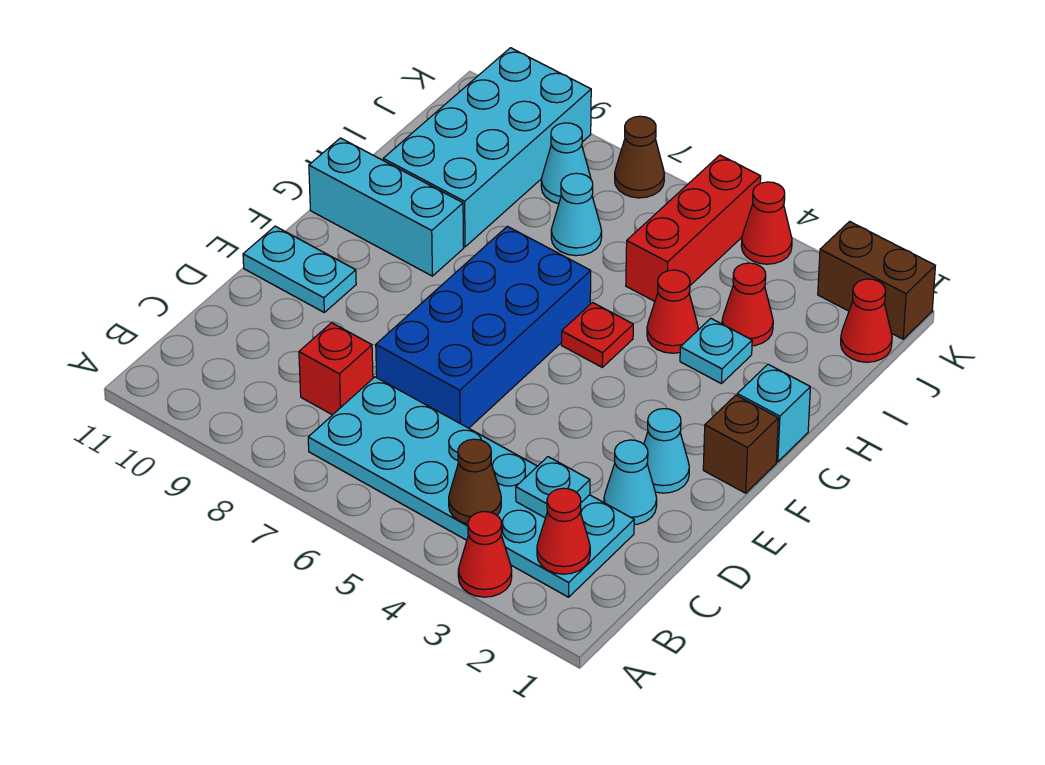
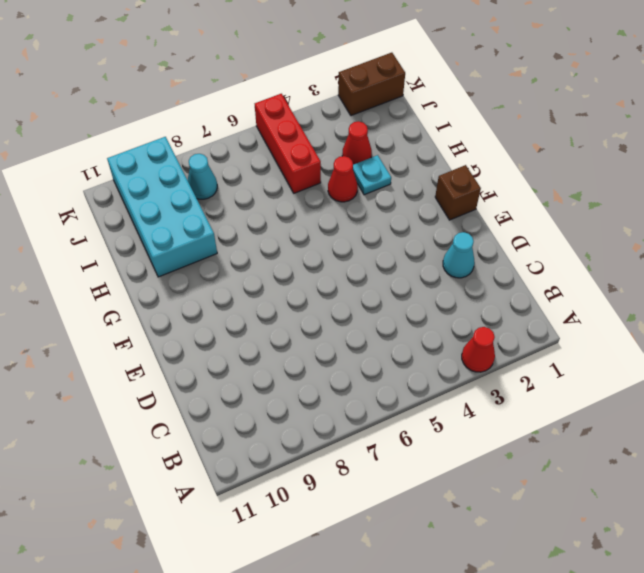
none -> cyan plate B2:C7 level 1
none -> red brick C8 level 1
none -> blue brick D6:G7 level 1

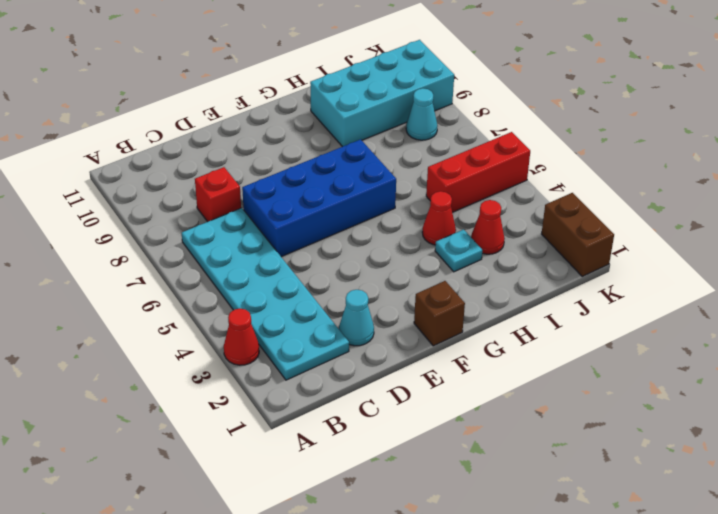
none -> cyan cone E2 level 1
none -> cyan plate E10:E11 level 1
none -> cyan brick G1 level 1

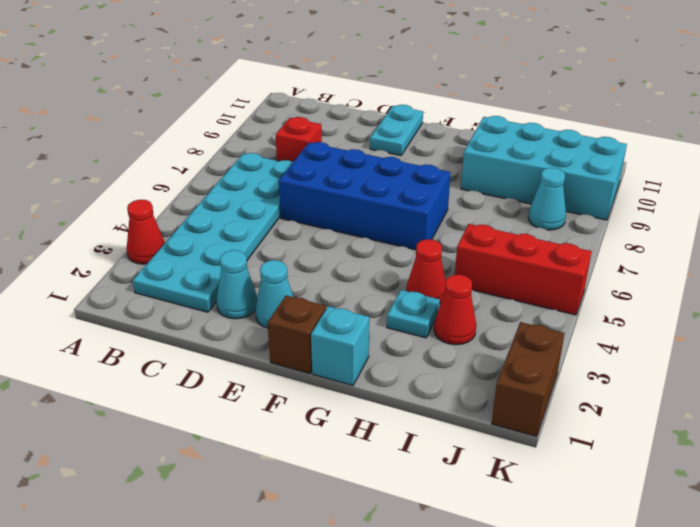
none -> red plate G5 level 1
none -> cyan brick G9:G11 level 1
none -> cyan cone I7 level 1

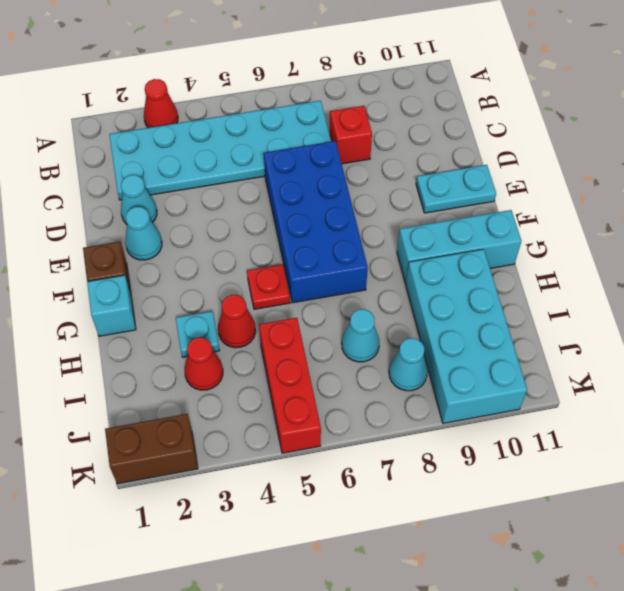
none -> red cone J1 level 1
none -> red cone K4 level 1
none -> brown cone K7 level 1

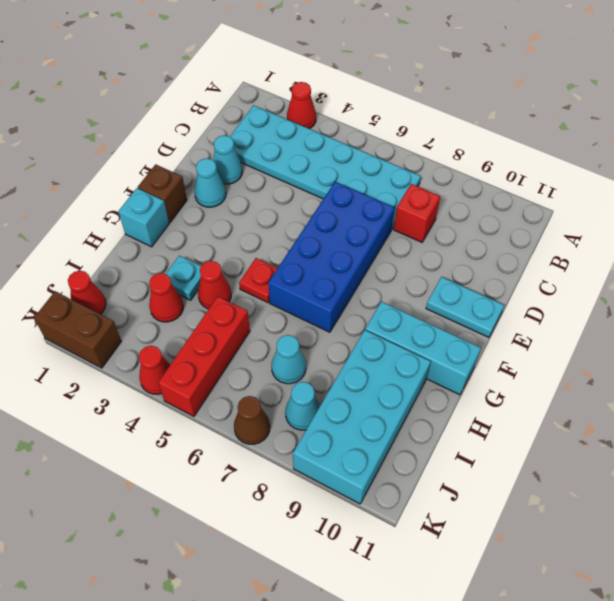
none -> red cone B2 level 2
none -> brown cone B4 level 2
none -> cyan plate C3 level 2

